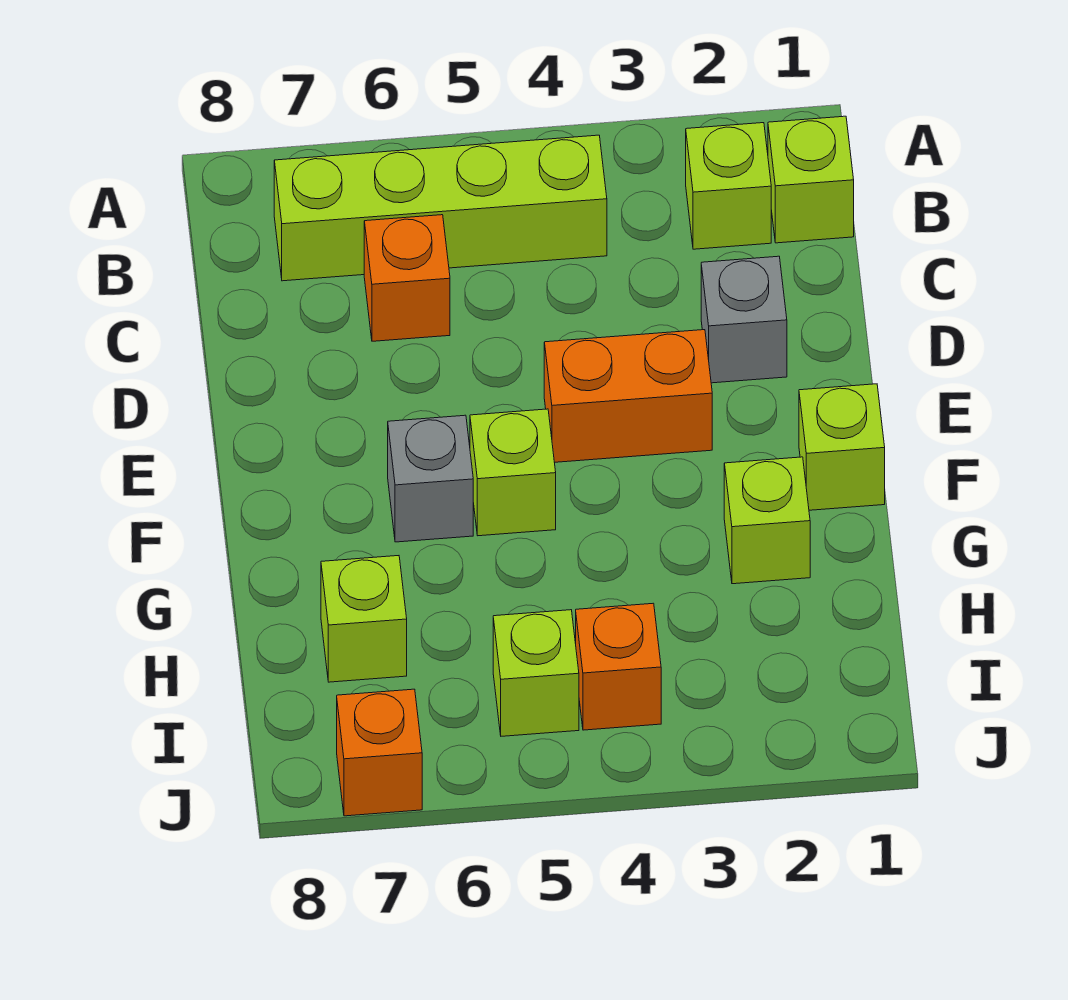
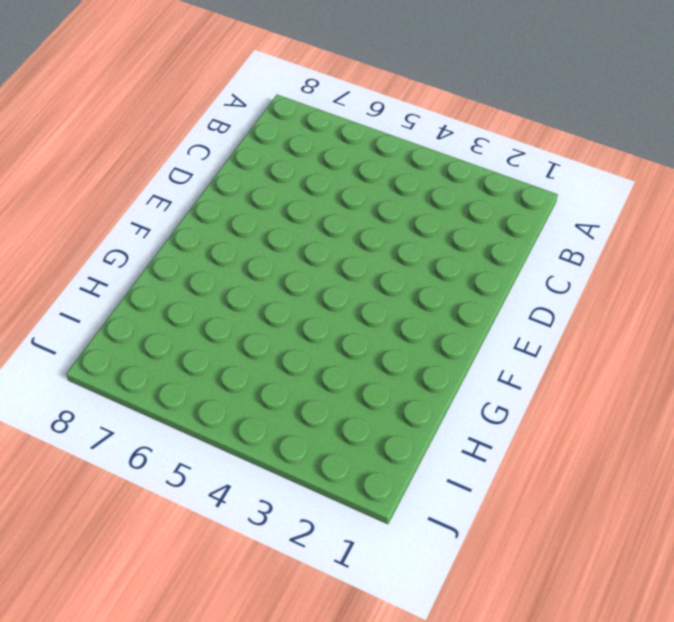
none -> lime brick B1 level 1
none -> lime brick B2 level 1
none -> lime brick B4:B7 level 1

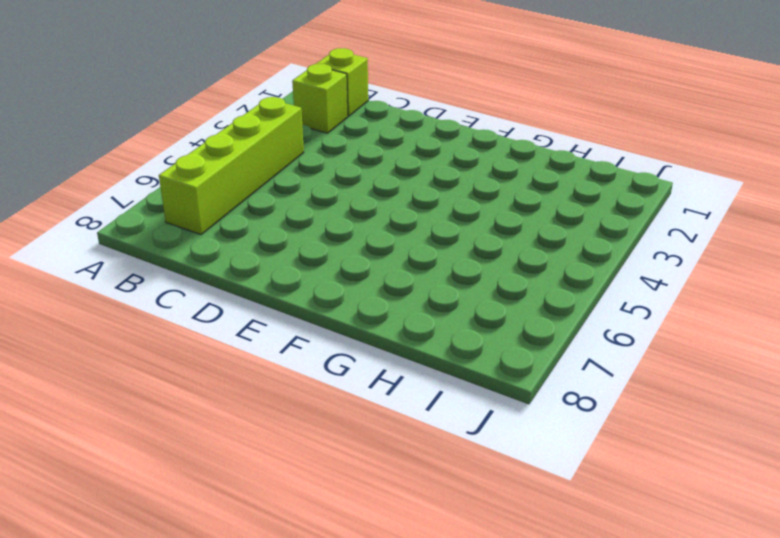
none -> orange brick C6 level 1
none -> grey brick D2 level 1
none -> orange brick E3:E4 level 1

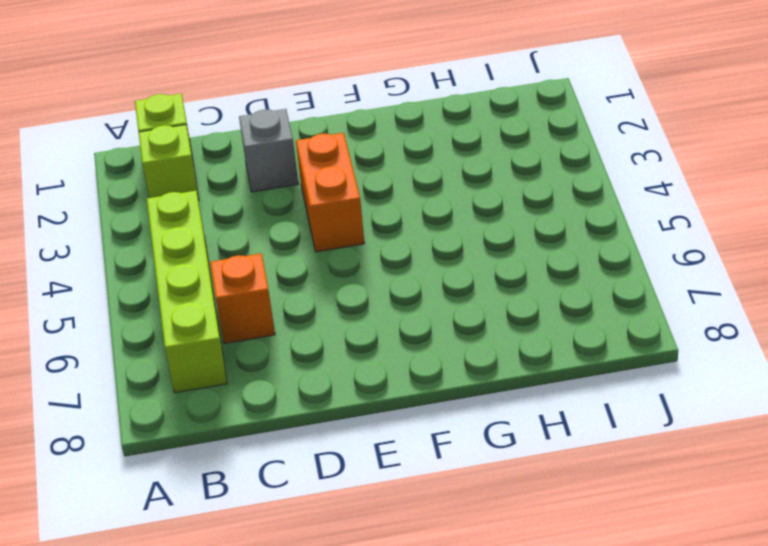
none -> lime brick F1 level 1
none -> lime brick F5 level 1
none -> grey brick F6 level 1

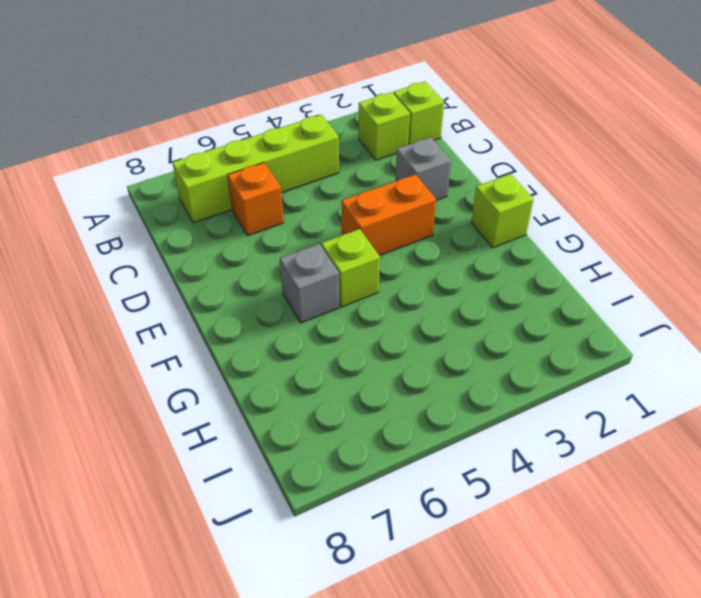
none -> lime brick G2 level 1
none -> lime brick H7 level 1
none -> orange brick I4 level 1

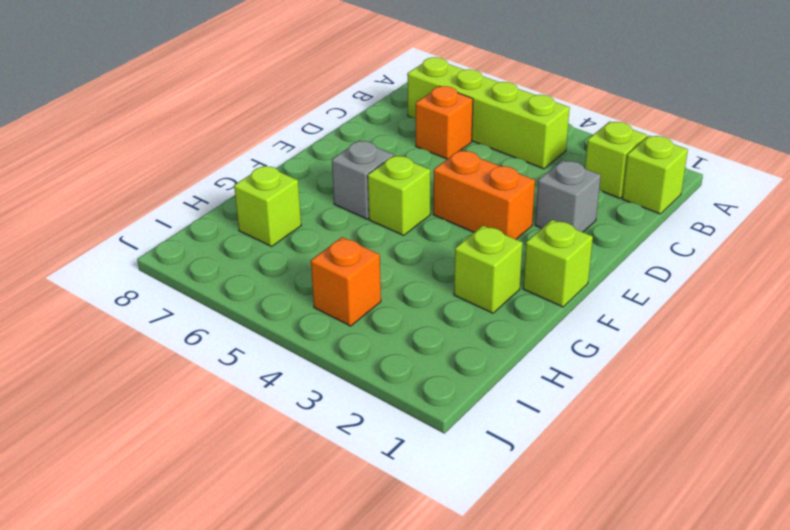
none -> lime brick I5 level 1
none -> orange brick J7 level 1

